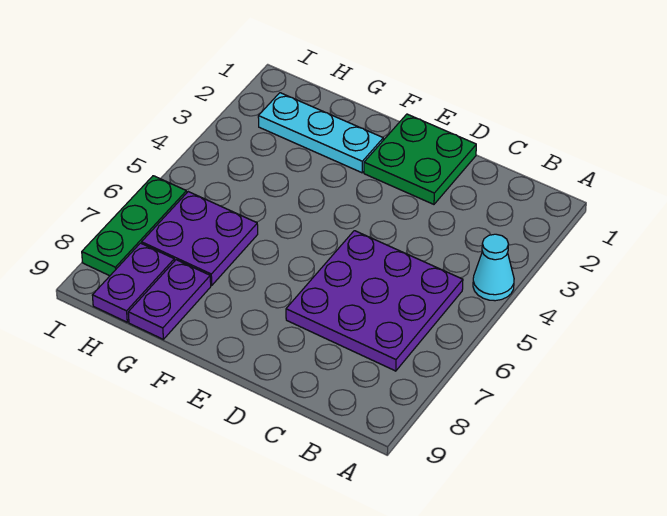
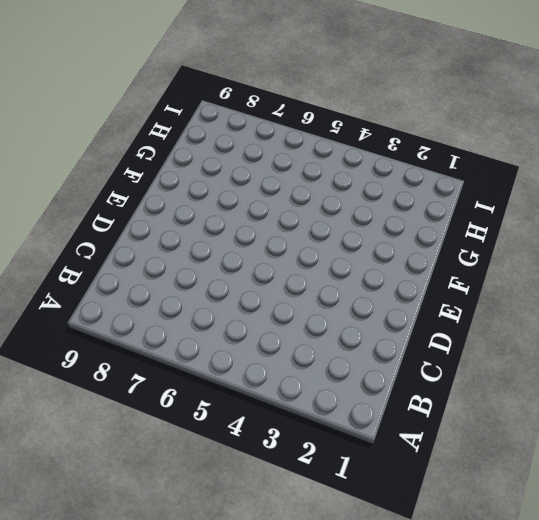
none -> cyan cone A4 level 1
none -> purple plate B5:D7 level 1

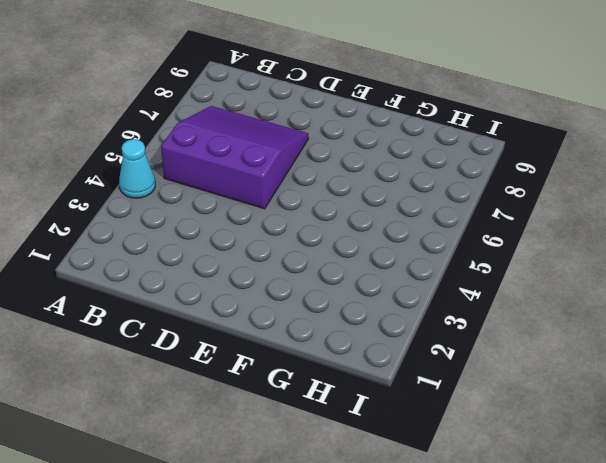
purple slope B5:D7 level 1 top 5 -> purple plate B5:D7 level 1
none -> green plate D1:E2 level 1
none -> cyan plate F2:H2 level 1

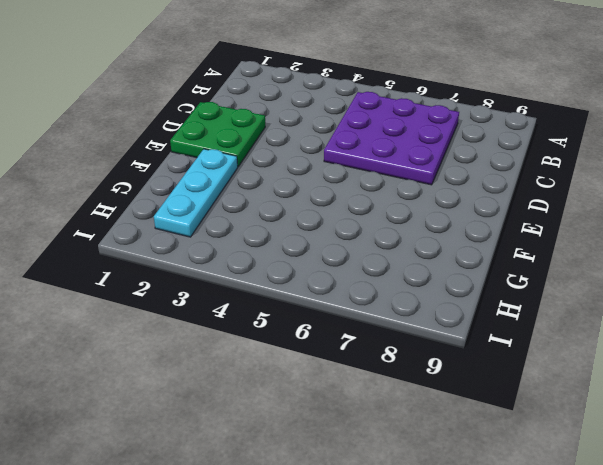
none -> cyan cone A4 level 1
none -> purple plate G6:H7 level 1

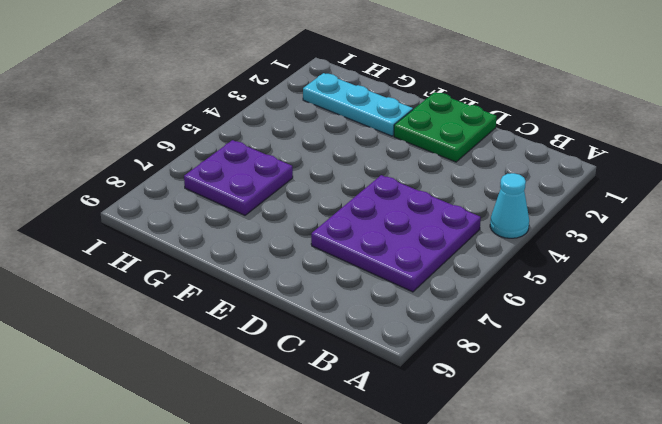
none -> purple plate G8:G9 level 1
none -> purple plate H8:H9 level 1

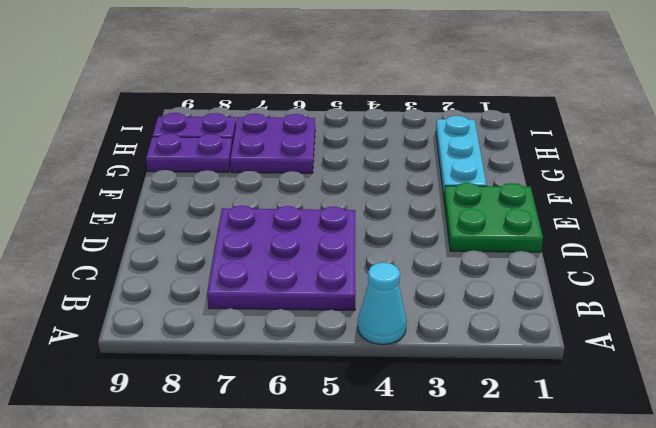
none -> green plate I6:I8 level 1

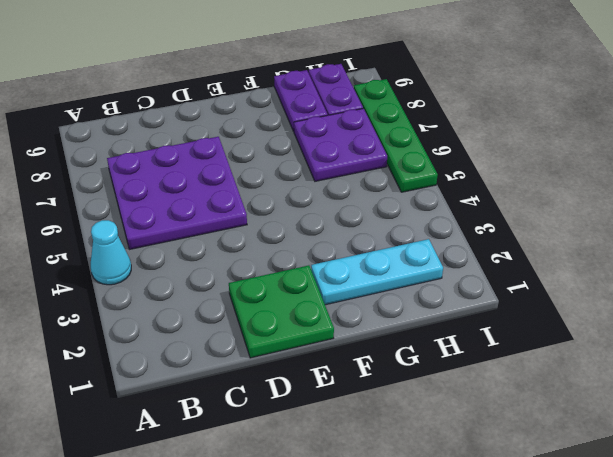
green plate I5:I8 level 1 -> green plate I6:I8 level 1

